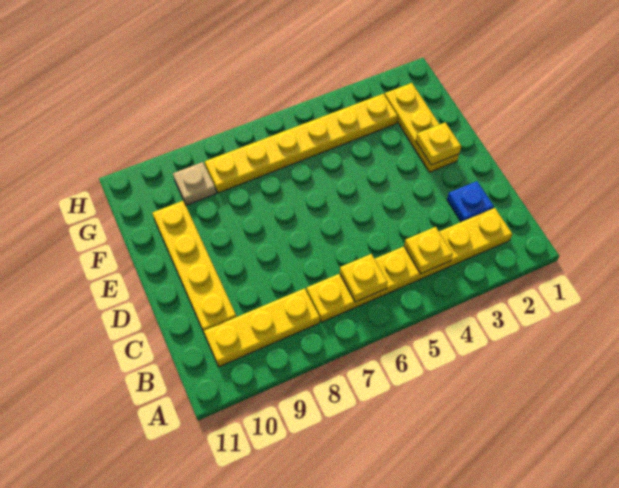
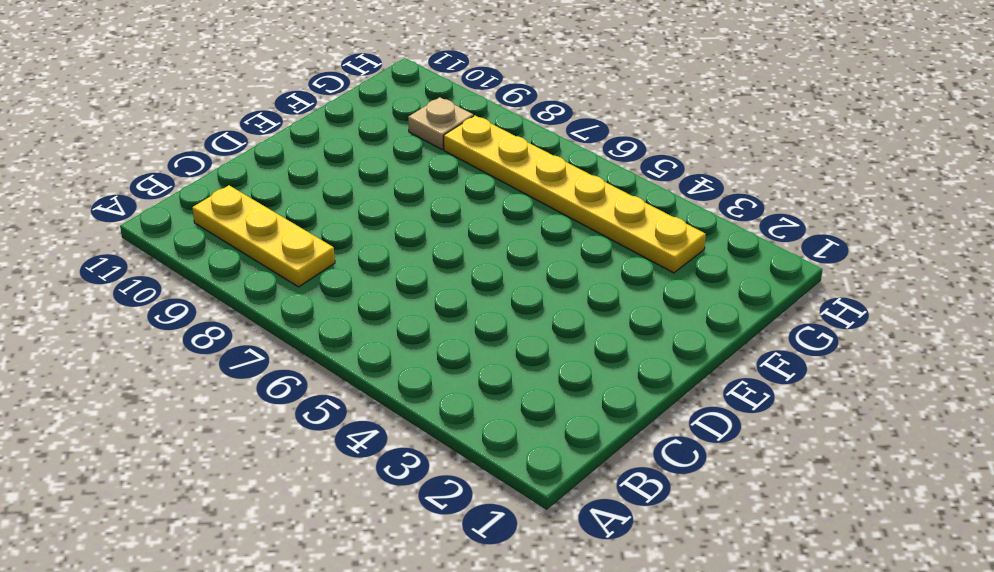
none -> yellow plate B2:B7 level 1
none -> blue plate C2 level 1

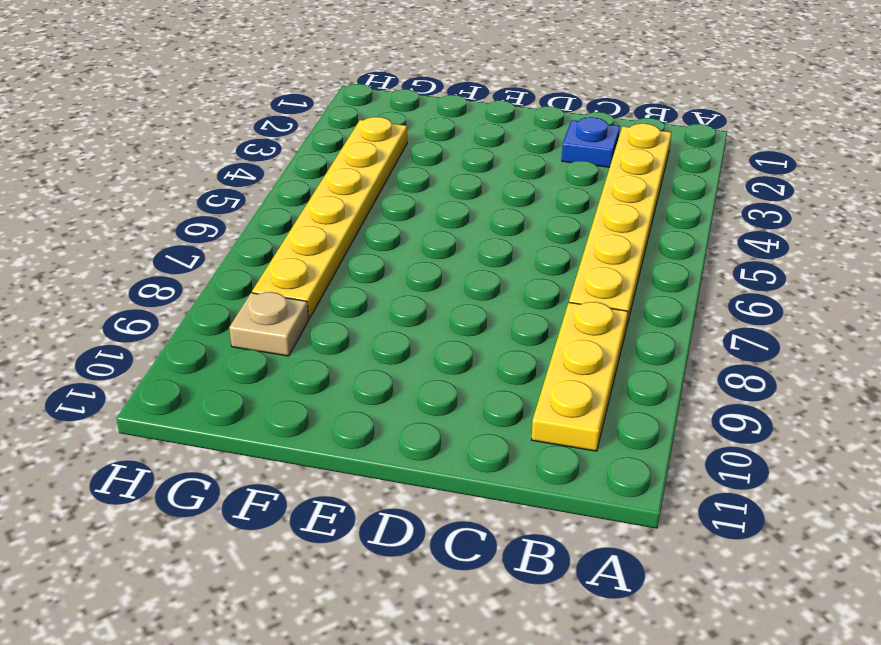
none -> yellow plate C10:F10 level 1
none -> yellow plate E2:G2 level 1

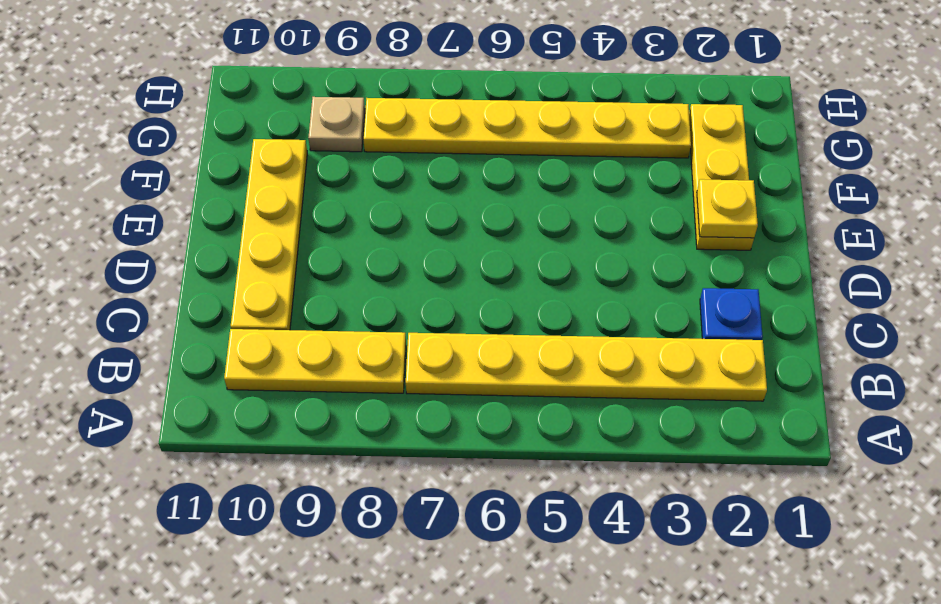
none -> yellow plate B4 level 2
none -> yellow plate B6 level 2

